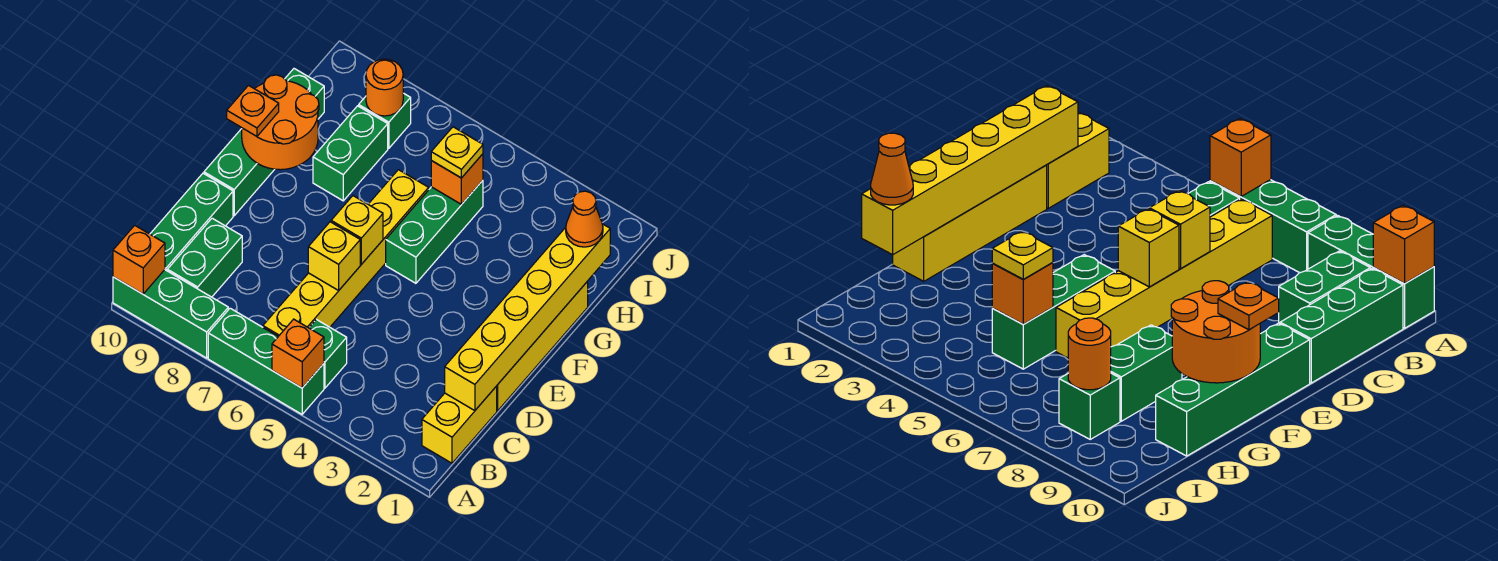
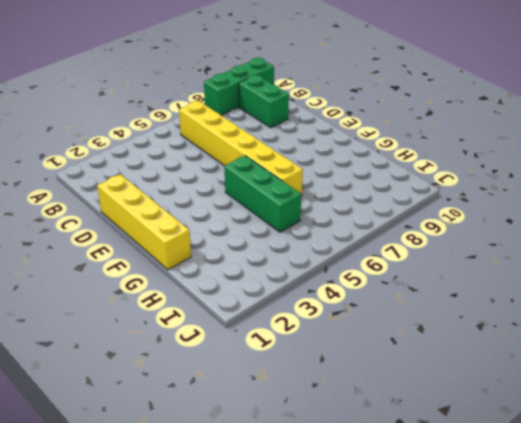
none -> green brick A5:A7 level 1
none -> yellow brick B1:C1 level 1
none -> green brick B5 level 1

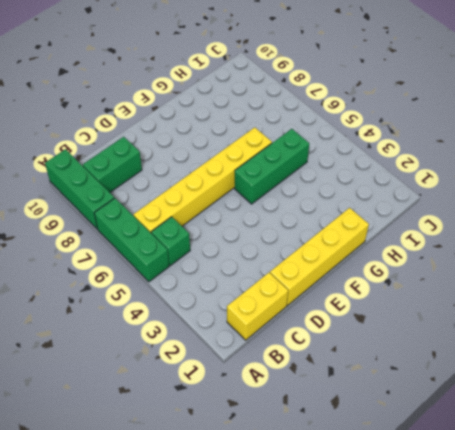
none -> green brick B10:D10 level 1
none -> green brick E10:H10 level 1
none -> green brick G8:H8 level 1

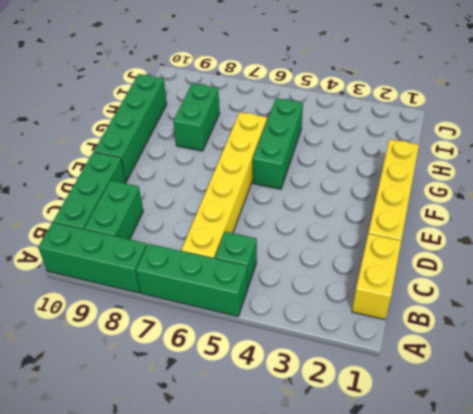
none -> green brick I8 level 1
none -> orange brick A5 level 2
none -> orange brick A10 level 2

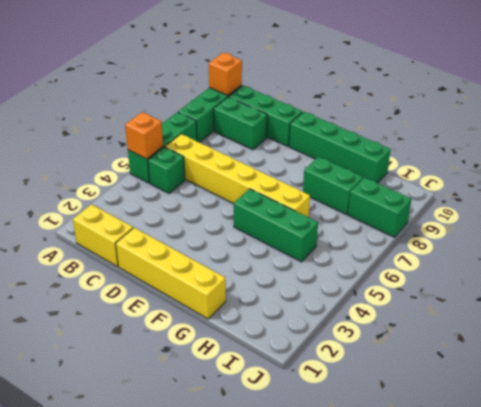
green brick I8:J8 level 1 -> green brick I8 level 1
none -> yellow brick C1:H1 level 2
none -> yellow brick D6 level 2
none -> yellow brick E6 level 2

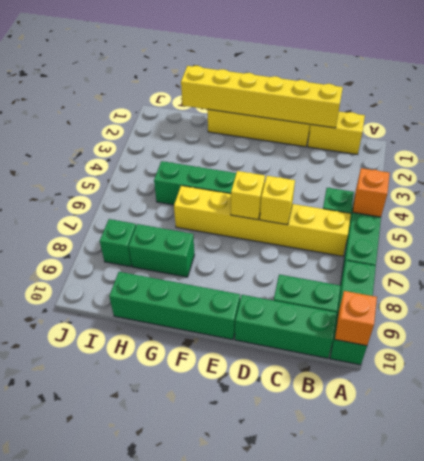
none -> orange round brick F9:G10 level 2
none -> orange brick H5 level 2
none -> orange round brick I8 level 2

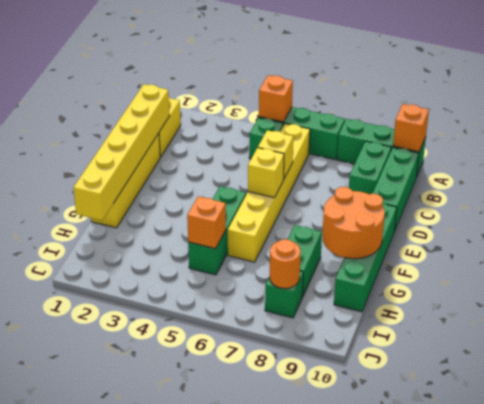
none -> orange plate F10 level 3
none -> orange cone H1 level 3
none -> yellow plate H5 level 3

